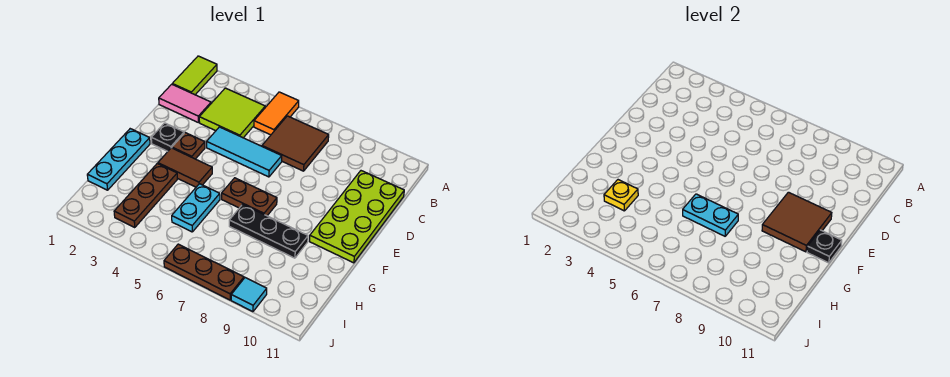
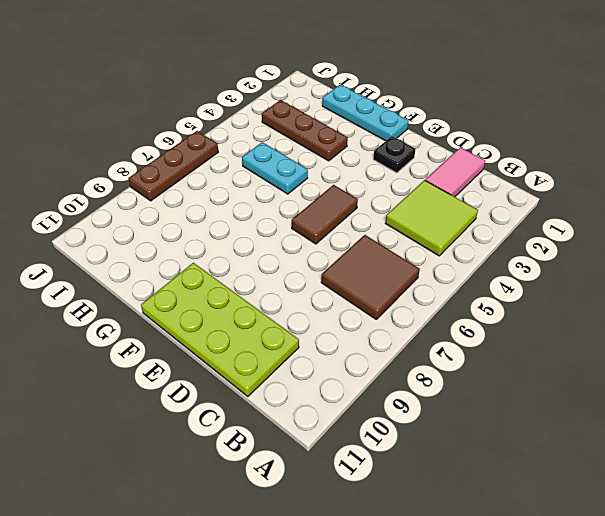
brown tile E5:E6 level 1 -> brown tile F3:F4 level 1
none -> lime tile A1:B1 level 1
none -> orange tile A5:B5 level 1
none -> cyan tile D4:D6 level 1

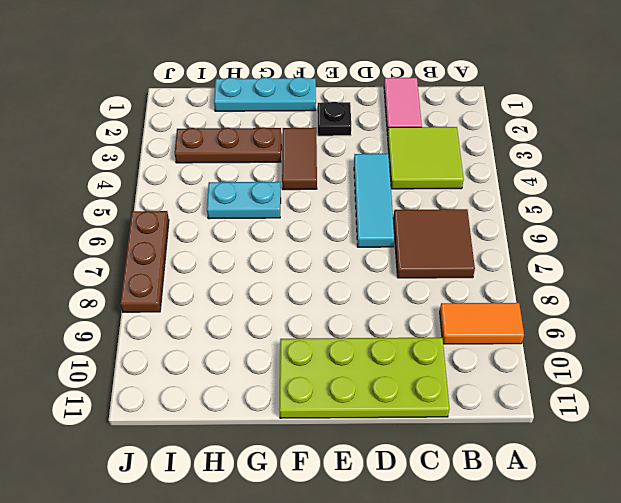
orange tile A9:B9 level 1 -> orange tile A5:B5 level 1
none -> lime tile A1:B1 level 1
none -> brown plate E3 level 1
none -> brown plate F6:F7 level 1

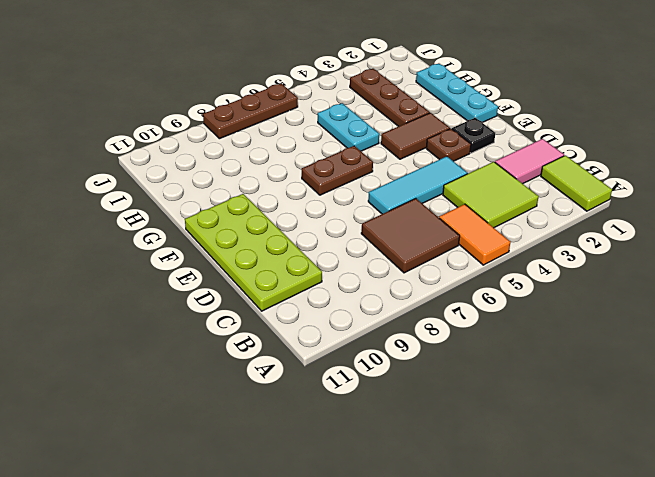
none -> black plate G7:G9 level 1
none -> cyan tile J9 level 1
none -> brown tile E9:F10 level 2

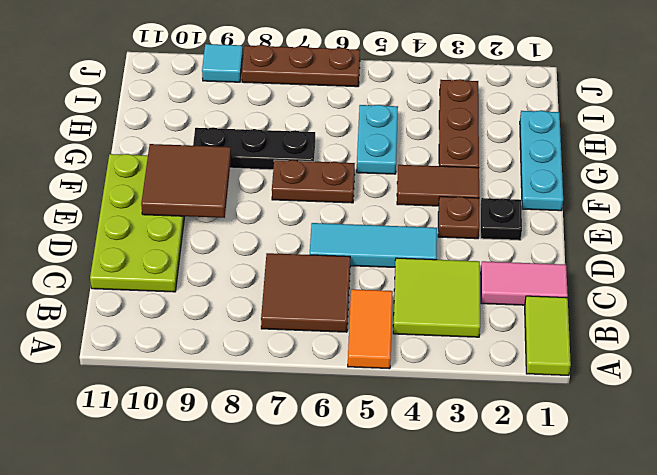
none -> black plate F11 level 2
none -> cyan plate G6:G7 level 2
none -> yellow plate H3 level 2

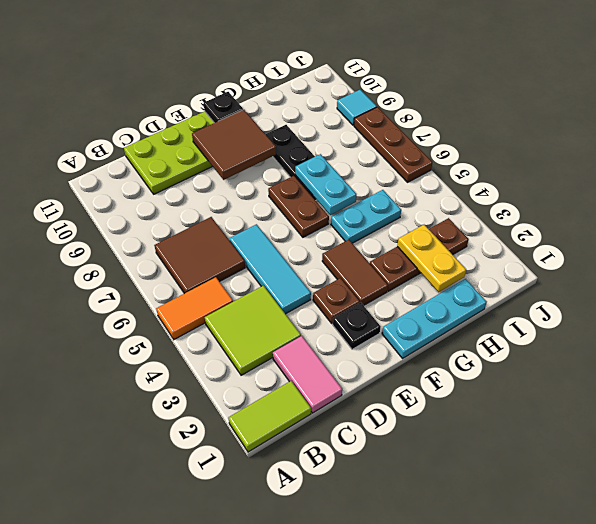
yellow plate H2:H3 level 2 -> yellow plate H3 level 2

